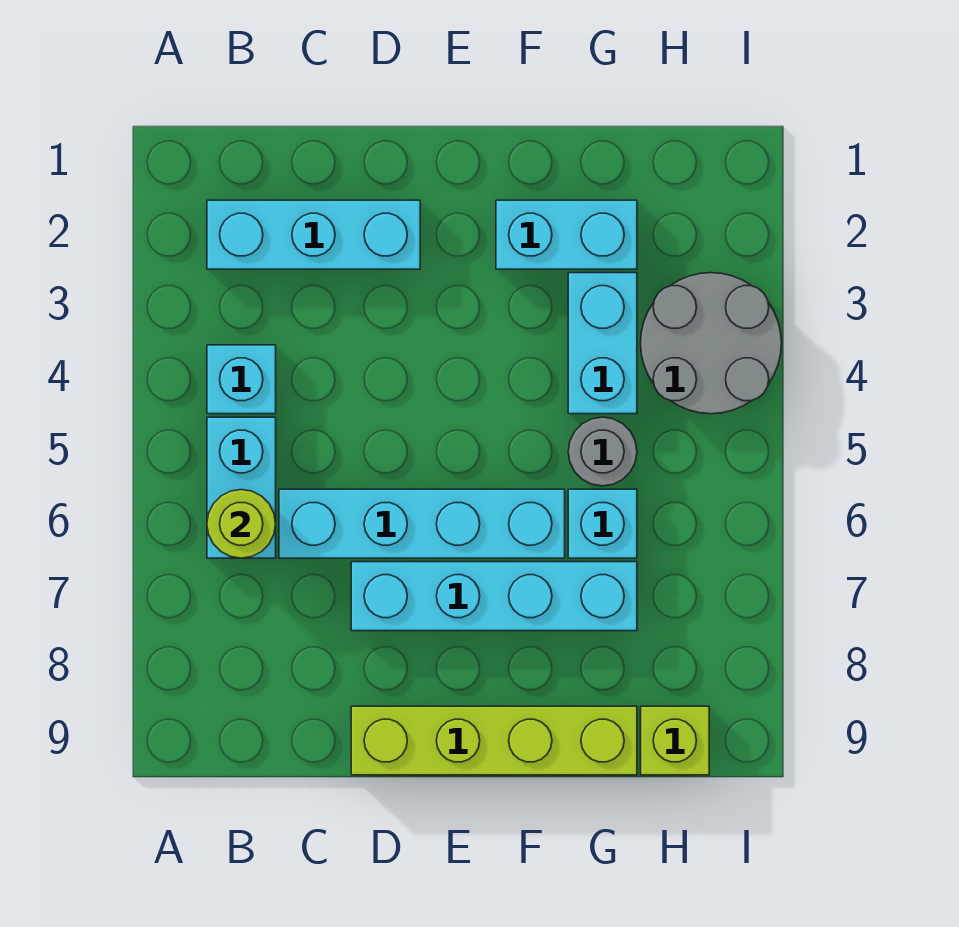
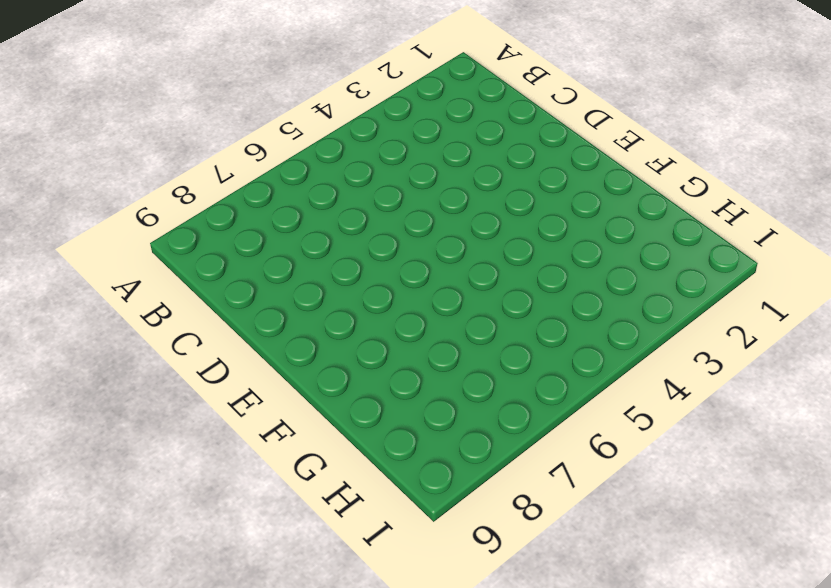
none -> cyan brick B2:D2 level 1
none -> cyan brick B4 level 1
none -> cyan brick B5:B6 level 1

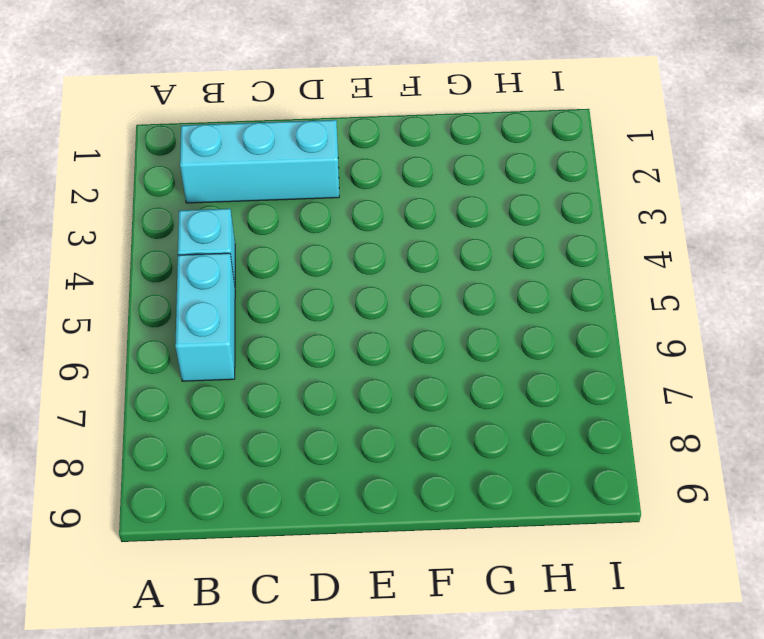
none -> cyan brick C6:F6 level 1
none -> cyan brick D7:G7 level 1
none -> lime brick D9:G9 level 1

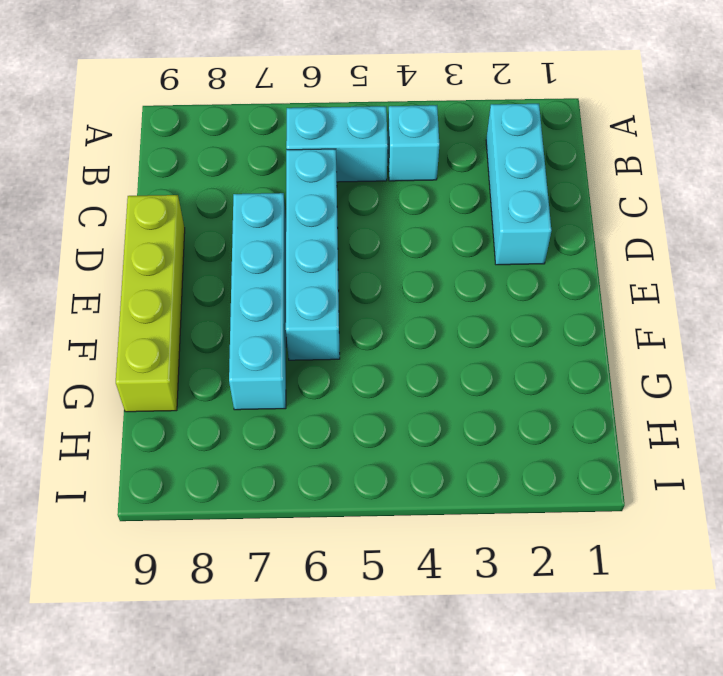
none -> cyan brick F2:G2 level 1
none -> cyan brick G3:G4 level 1
none -> grey round brick G5 level 1

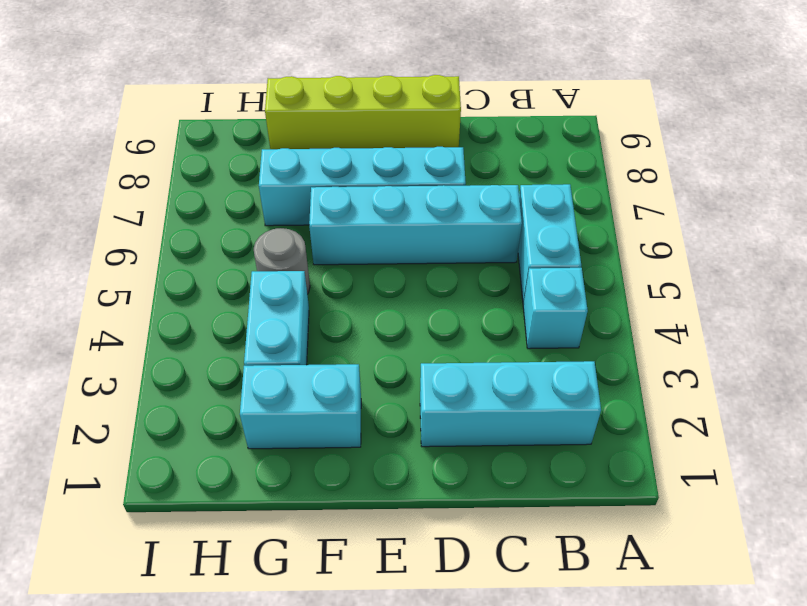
none -> cyan brick G6 level 1
none -> grey round brick H3:I4 level 1
none -> lime brick H9 level 1

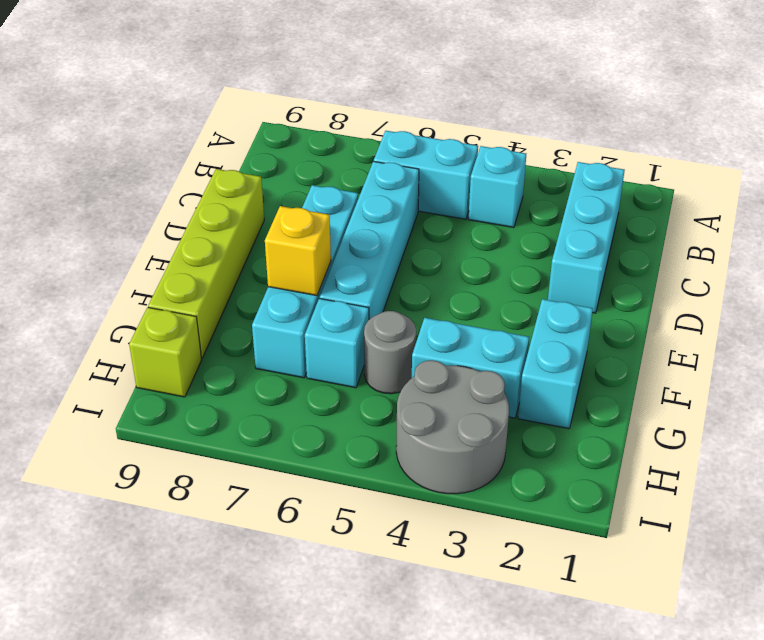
yellow brick F7 level 2 -> none
none -> lime round brick B6 level 2

